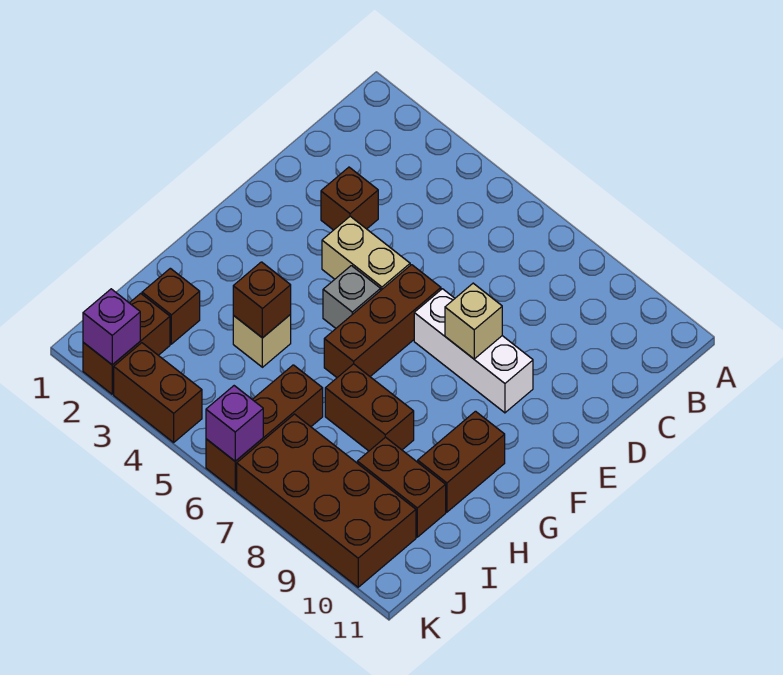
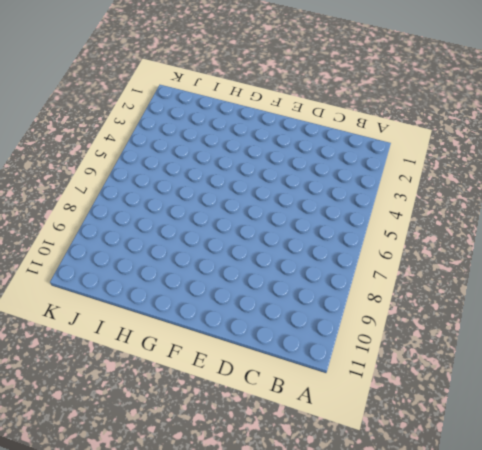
none -> brown brick D3 level 1
none -> tan brick E4:E5 level 1
none -> brown brick E6:G6 level 1

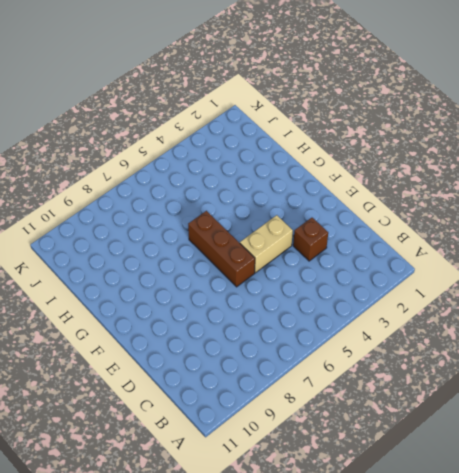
none -> white brick E7:E9 level 1
none -> grey brick F5 level 1
none -> brown brick G10:H10 level 1

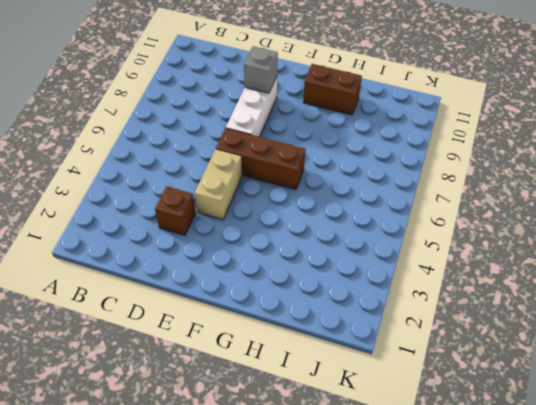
grey brick E9 level 2 -> grey brick F5 level 1
none -> tan brick H4 level 1
none -> brown brick H7:H8 level 1
none -> brown brick I2 level 1

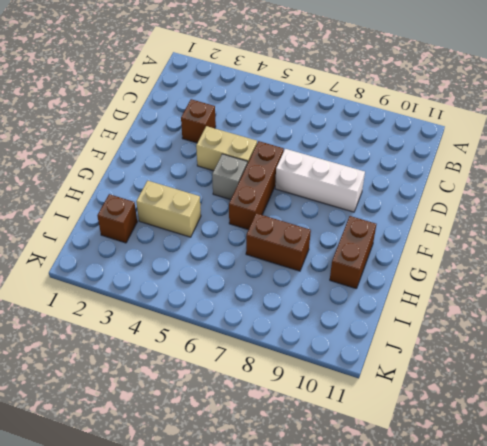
tan brick H3:H4 level 1 -> tan brick H4 level 1
none -> brown brick I6:K6 level 1
none -> brown brick I9:I10 level 1
none -> brown brick J2:K2 level 1

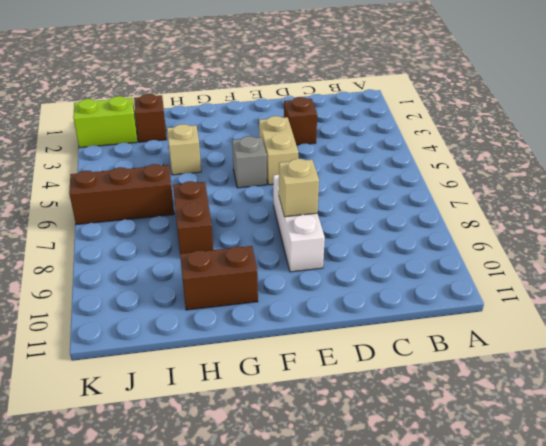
lime brick J2:K2 level 1 -> brown brick J2:K2 level 1
none -> brown brick E6:G6 level 1
none -> brown brick I9:I10 level 1
none -> brown brick J7:K10 level 1

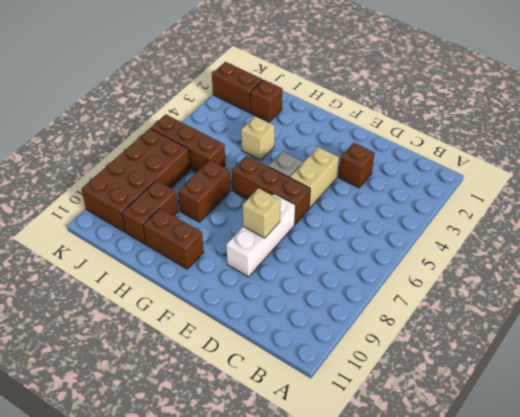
none -> brown brick K3:K4 level 1
none -> brown brick H4 level 2
none -> purple brick K2 level 2

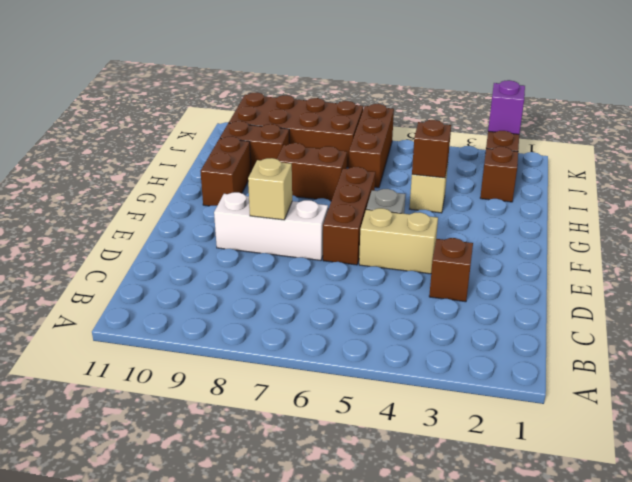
none -> brown brick K3:K4 level 1
none -> purple brick K6 level 2

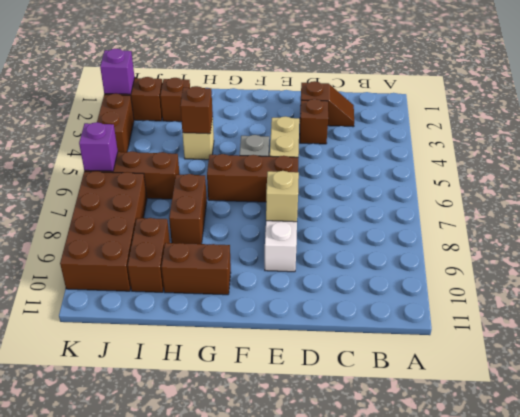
brown slope C2:D2 level 1 top D -> none

